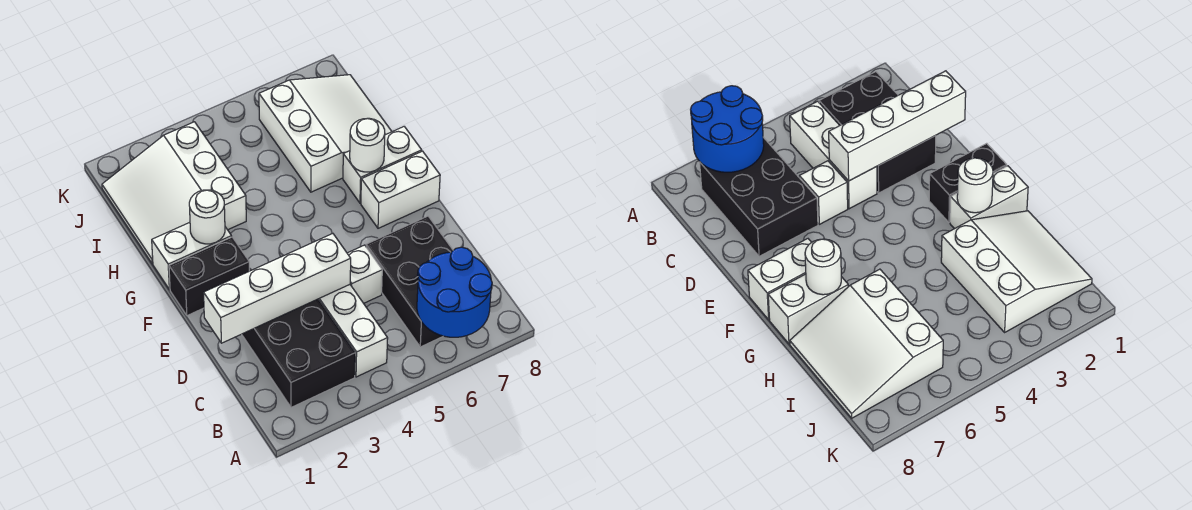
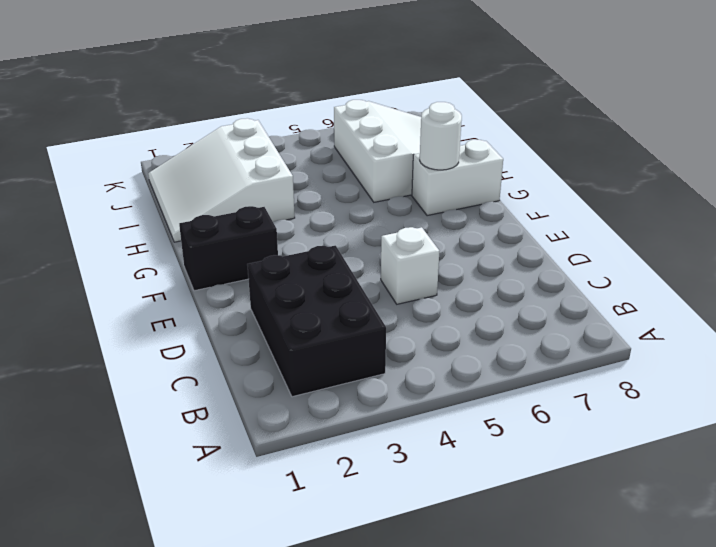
none -> white brick B4:D4 level 1
none -> black brick B6:D7 level 1
none -> white brick F7:F8 level 1

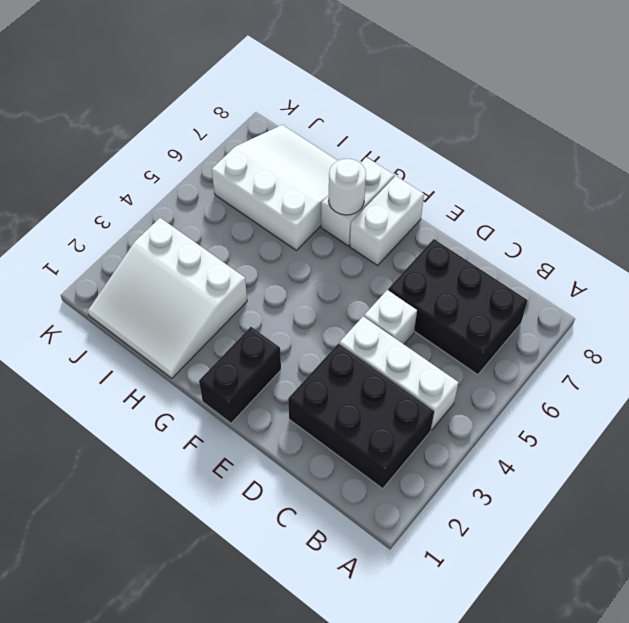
none -> white brick G1:G2 level 1
none -> blue round brick A6:B7 level 2
none -> white brick D1:D4 level 2

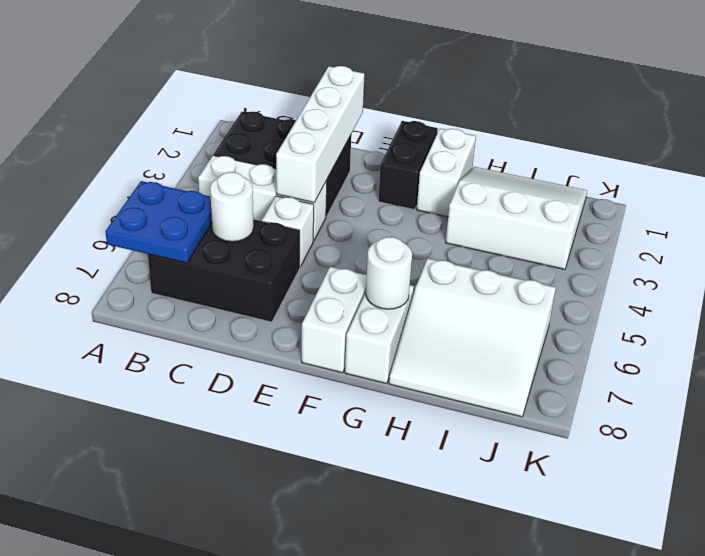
blue plate A6:B7 level 2 -> blue round brick A6:B7 level 2
white round brick C6 level 2 -> white round brick G2 level 2

